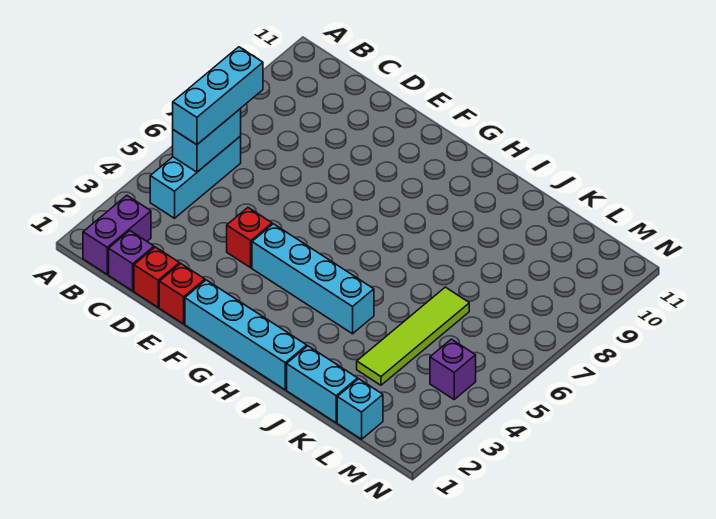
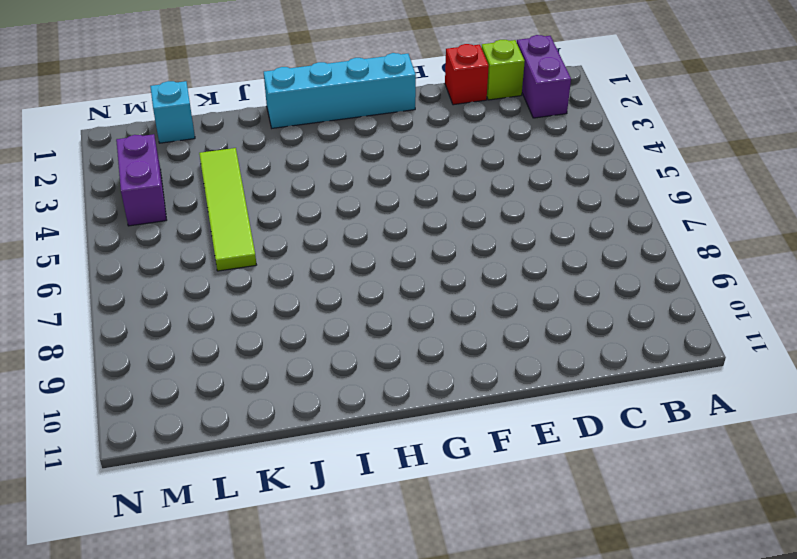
lime brick C1 level 1 -> purple brick C1 level 1
purple brick M3:M4 level 1 -> purple brick M4 level 1
none -> cyan brick B4:B6 level 1
none -> red brick E1 level 1
none -> red brick E4 level 1

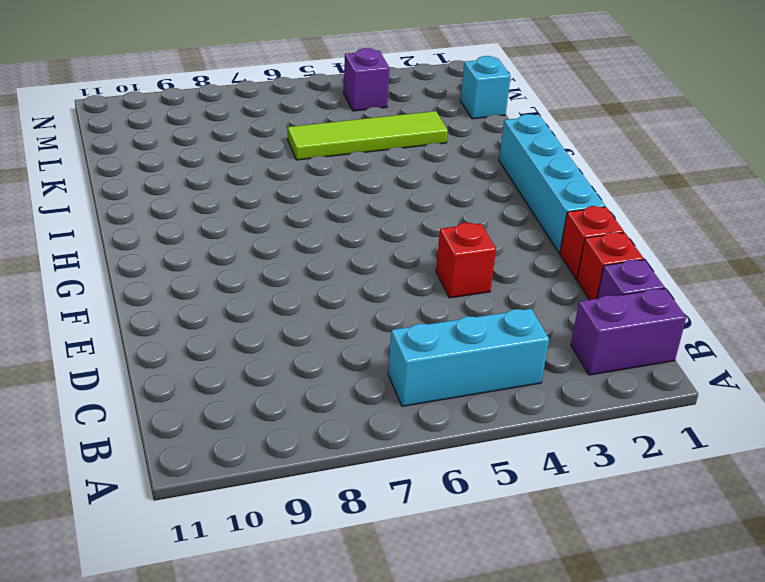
none -> cyan brick F4:I4 level 1
none -> cyan brick J1:K1 level 1
none -> cyan brick B5:B6 level 2

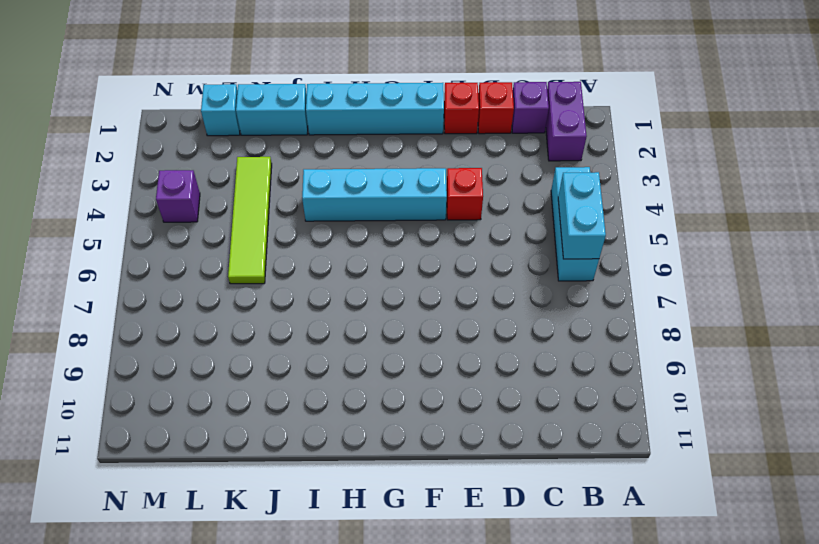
none -> cyan brick B5:B7 level 3

